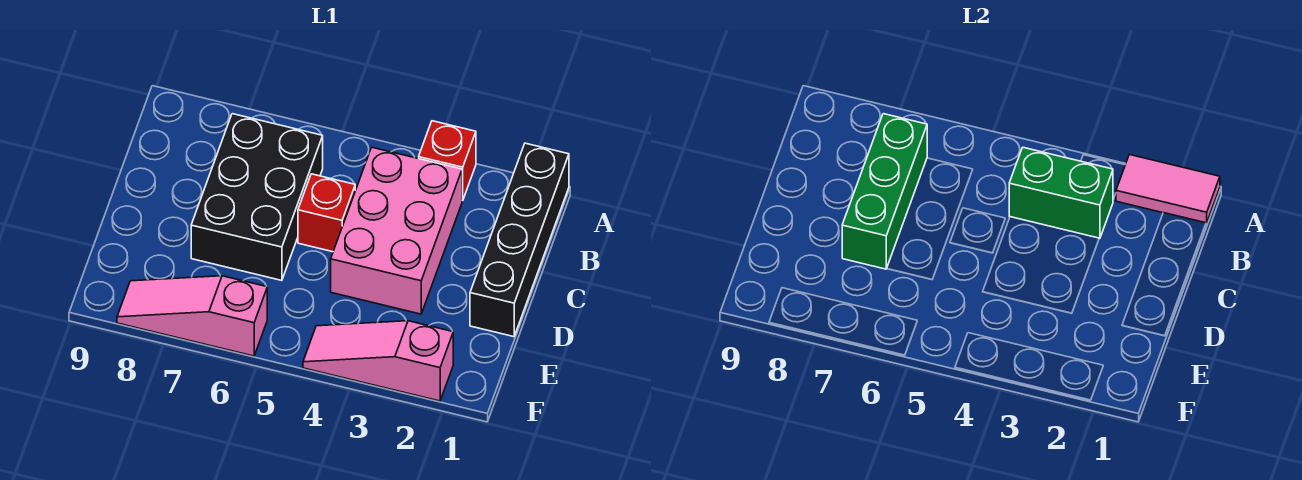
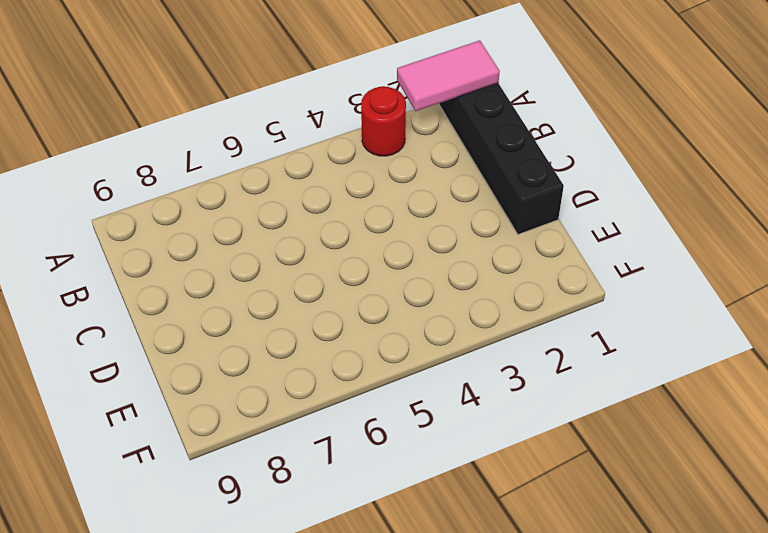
red round brick A3 level 1 -> red brick A3 level 1
none -> pink brick B3:D4 level 1
none -> black brick B6:D7 level 1

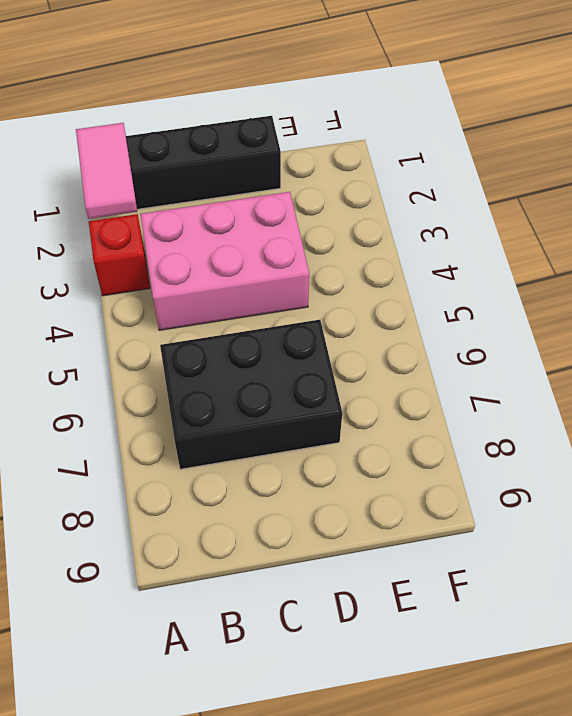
none -> red brick C5 level 1
none -> pink slope F2:F4 level 1 top 2

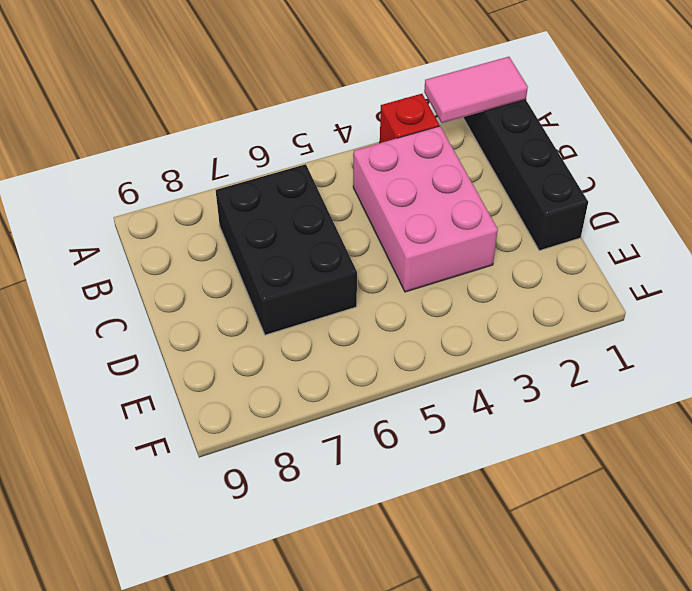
none -> red brick C5 level 1
none -> pink slope F2:F4 level 1 top 2

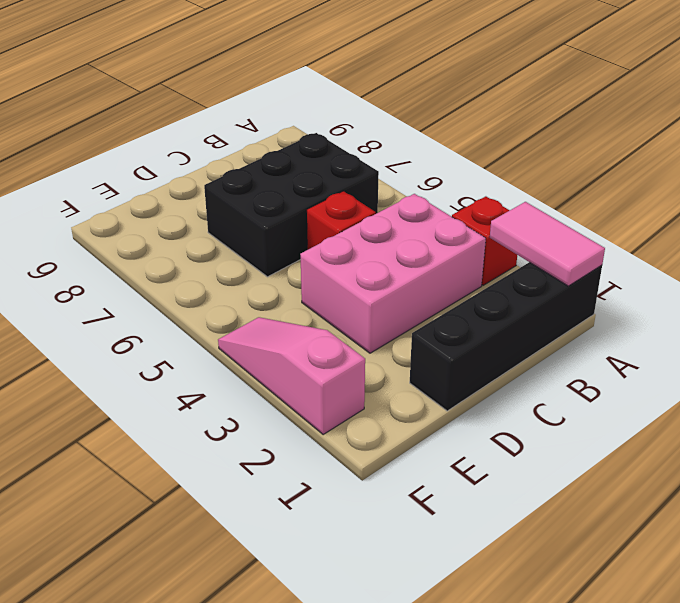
none -> pink slope F6:F8 level 1 top 6
none -> green brick B3:B4 level 2

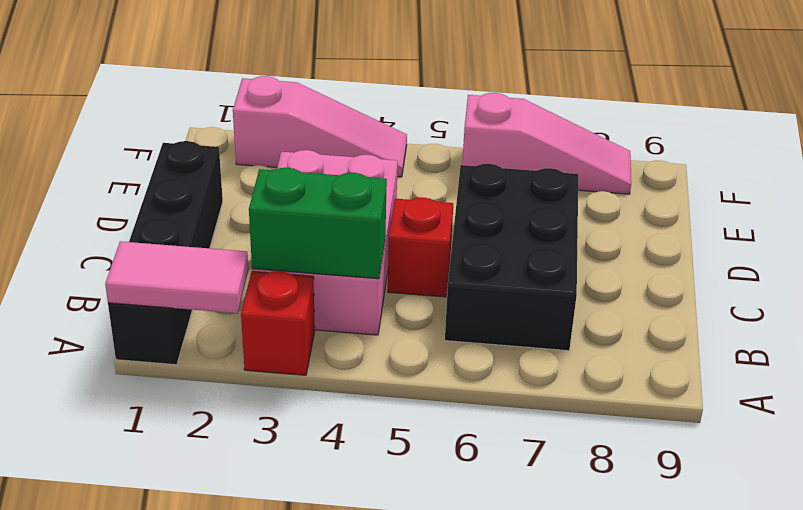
none -> green brick B7:D7 level 2

